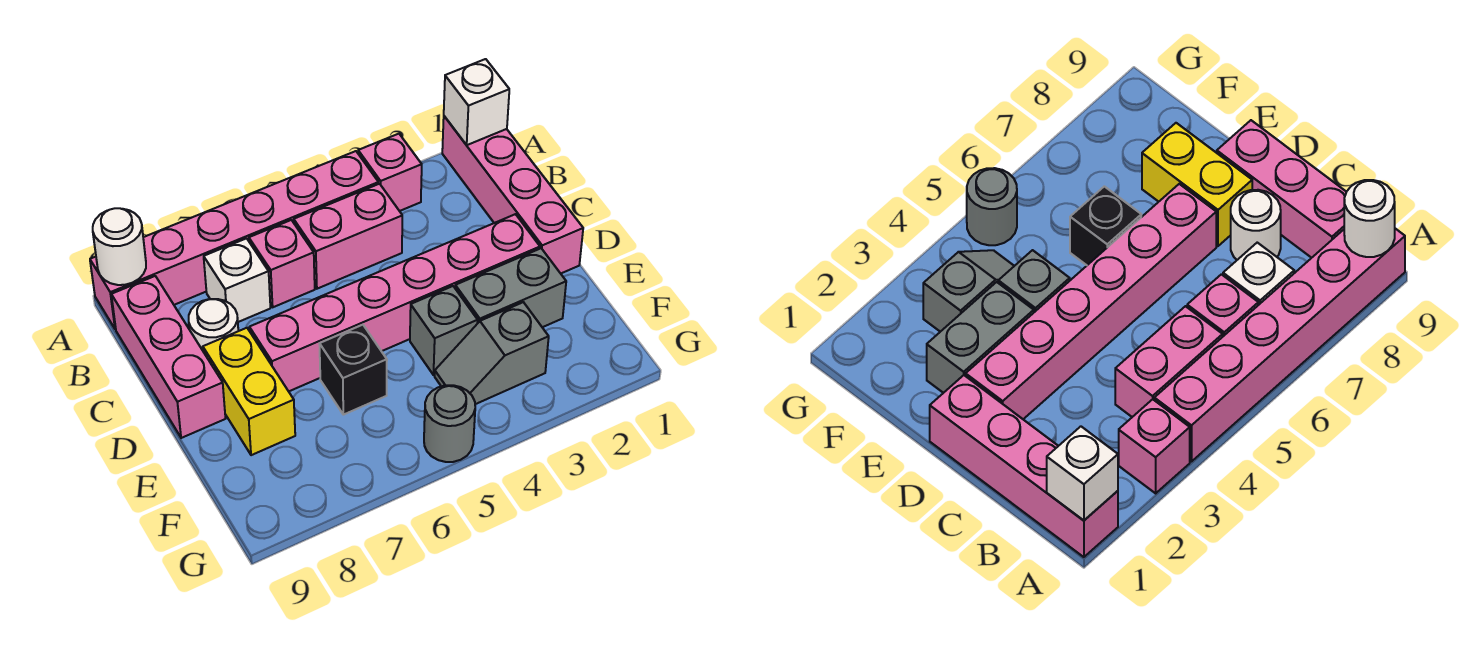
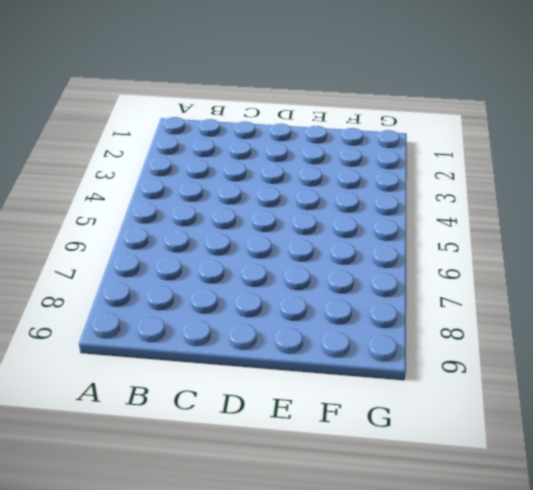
none -> pink brick A1:D1 level 1
none -> pink brick A3 level 1
none -> pink brick A4:A9 level 1

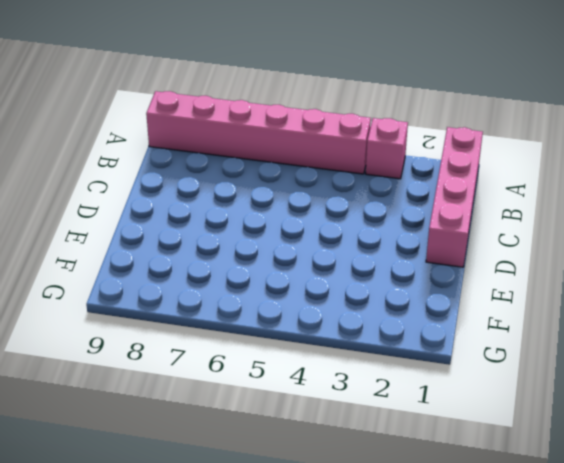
none -> pink brick B4:B5 level 1
none -> pink brick B6 level 1
none -> white brick B7 level 1

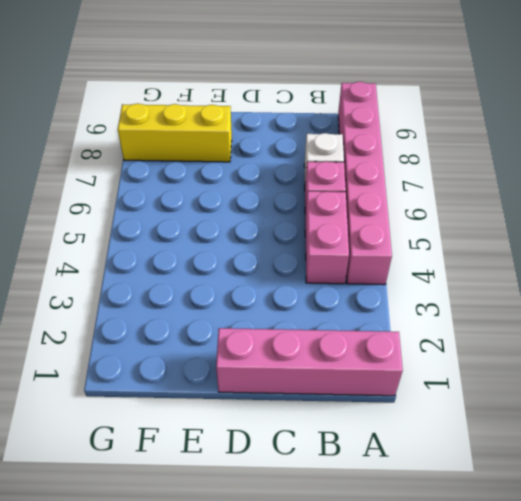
yellow brick E8:G8 level 1 -> yellow brick D8:E8 level 1
none -> pink brick A3 level 1
none -> pink brick B9:D9 level 1
none -> white round brick C8 level 1

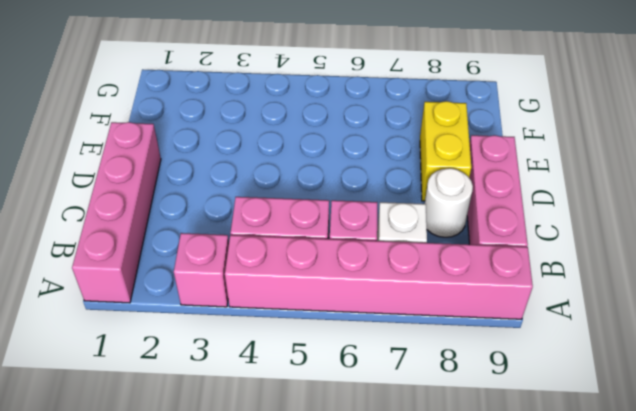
none -> pink brick D2:D7 level 1
none -> grey brick E2:E3 level 1
none -> grey brick E4 level 1

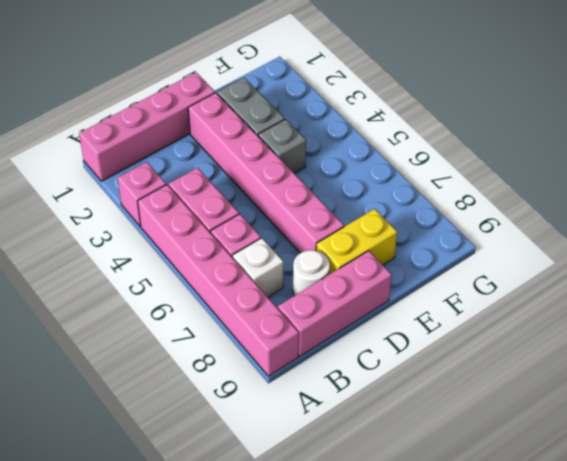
none -> black brick E6 level 1
none -> grey slope F3:F4 level 1 top 3
none -> grey round brick G5 level 1

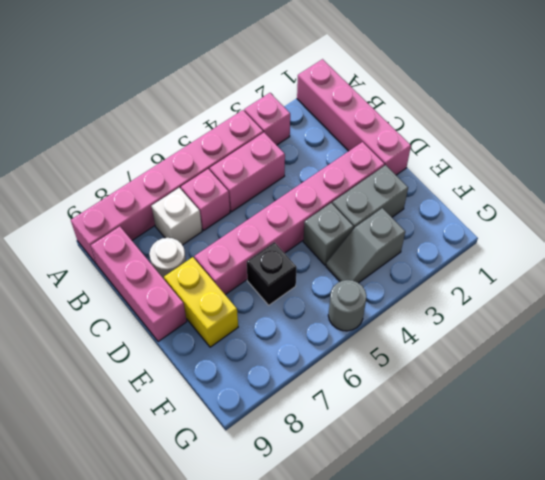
none -> white brick A1 level 2
none -> white round brick A9 level 2

